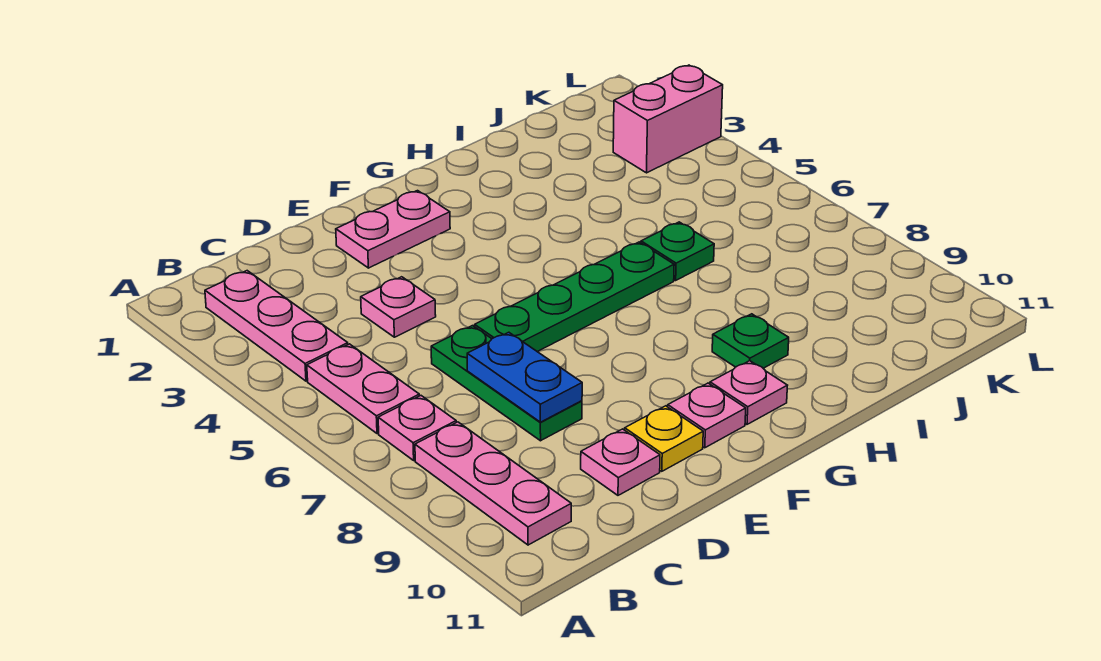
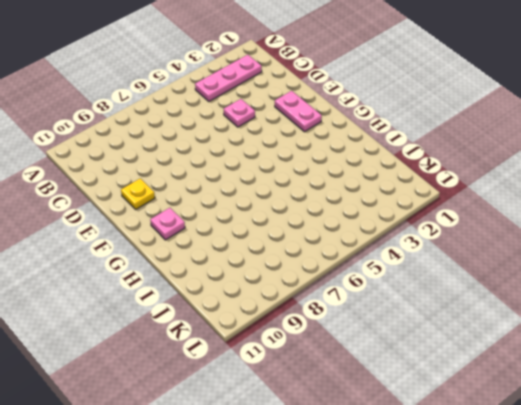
none -> pink plate B5:B6 level 1
none -> pink plate B7 level 1
none -> pink plate B8:B10 level 1

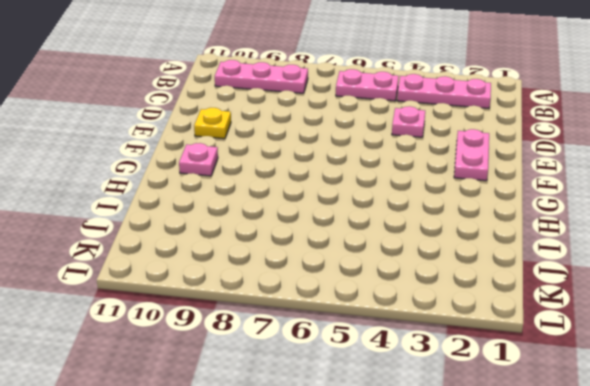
none -> pink plate B7 level 1
none -> green plate D6:D8 level 1
none -> pink plate D10 level 1

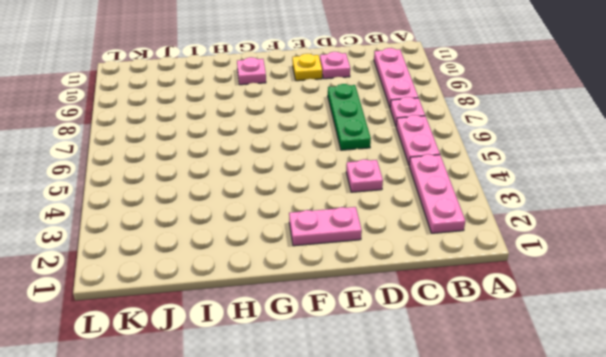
none -> green plate E6:H6 level 1
none -> pink plate F10 level 1
none -> green plate H9 level 1

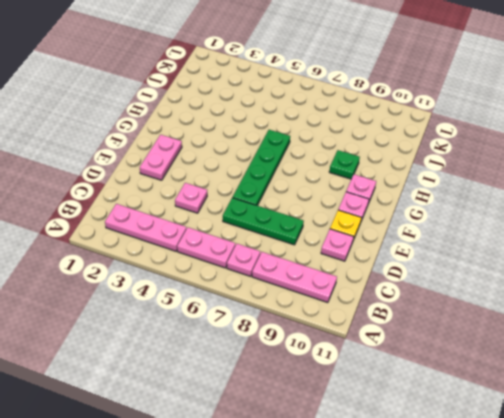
none -> green plate I6 level 1
none -> pink brick K3:L3 level 1
none -> blue plate D7:D8 level 2

